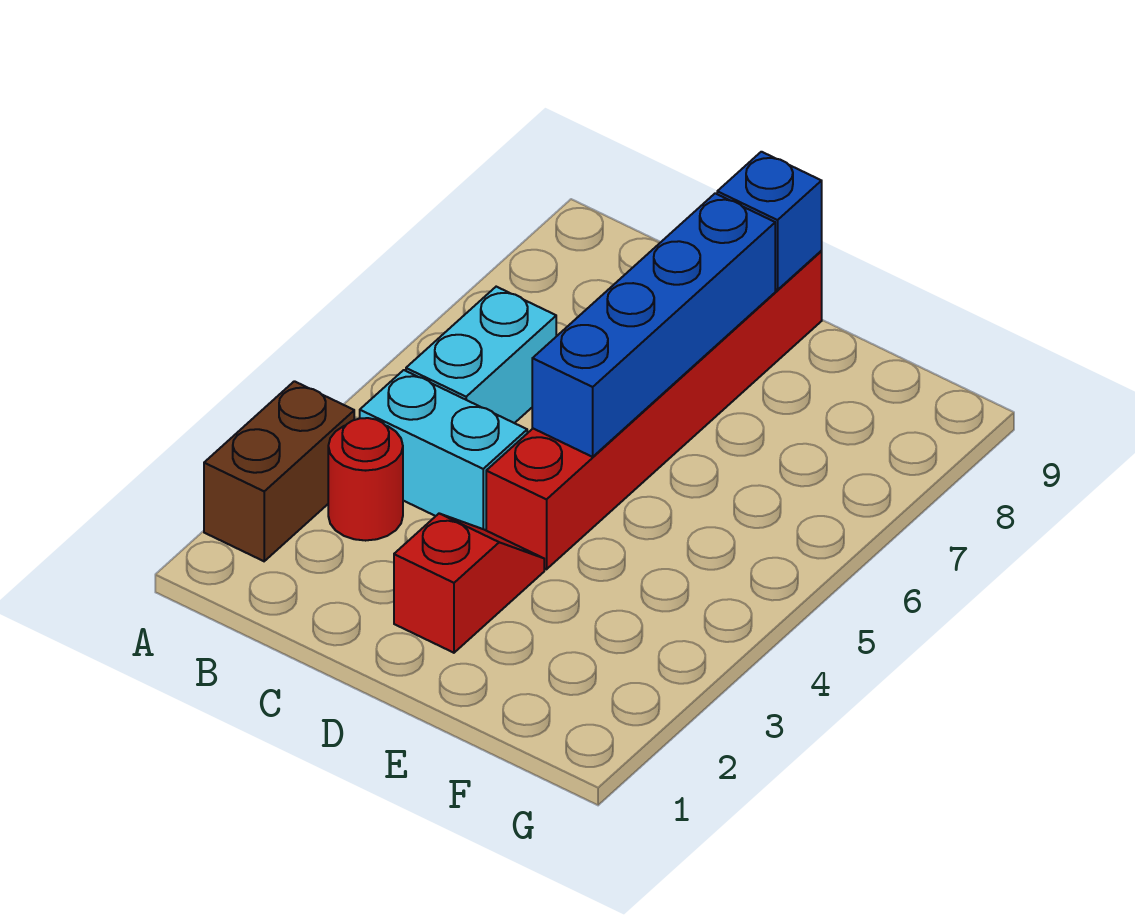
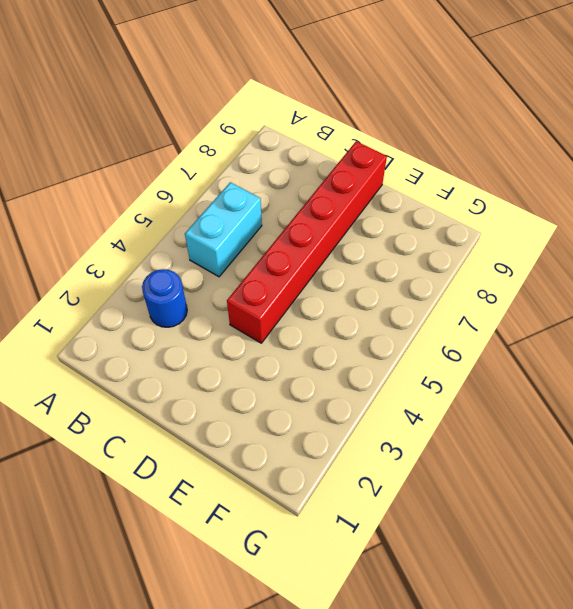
blue round brick B3 level 1 -> red round brick B3 level 1
none -> brown brick A2:A3 level 1
none -> cyan brick B4:C4 level 1

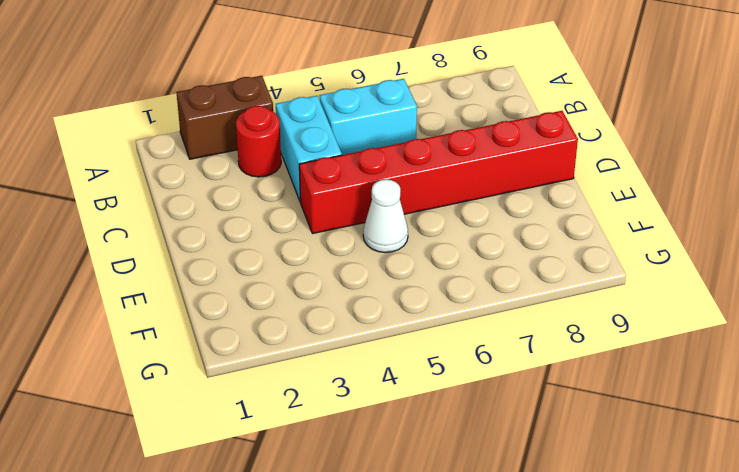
white cone E5 level 1 -> none
none -> red slope D2:D3 level 1 top 2
none -> blue brick D5:D8 level 2

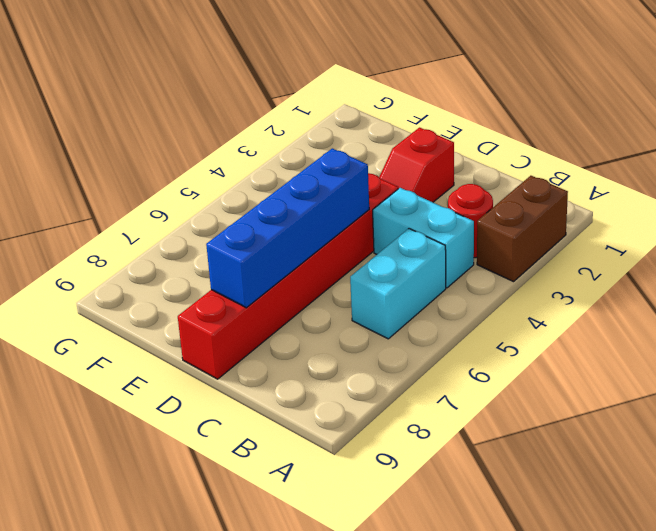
none -> blue brick D9 level 2

